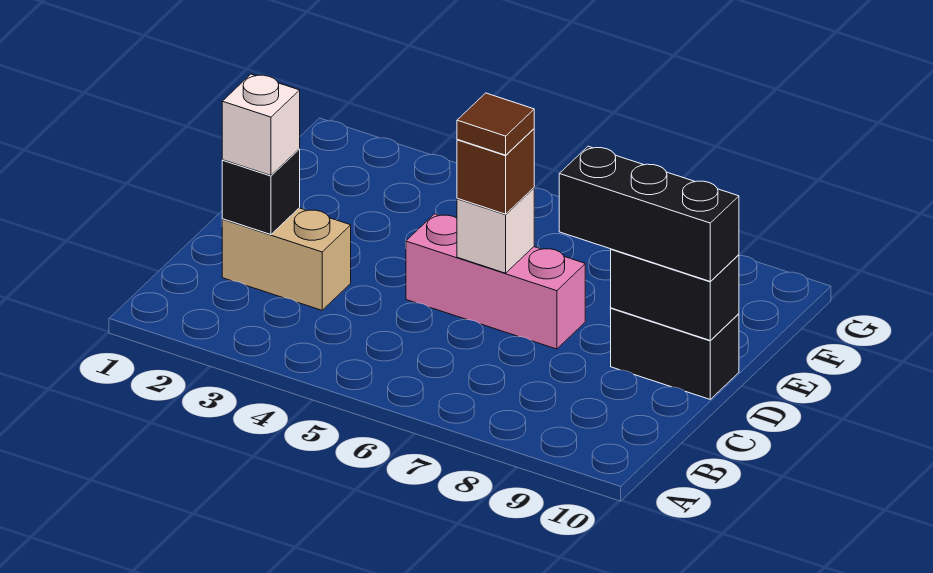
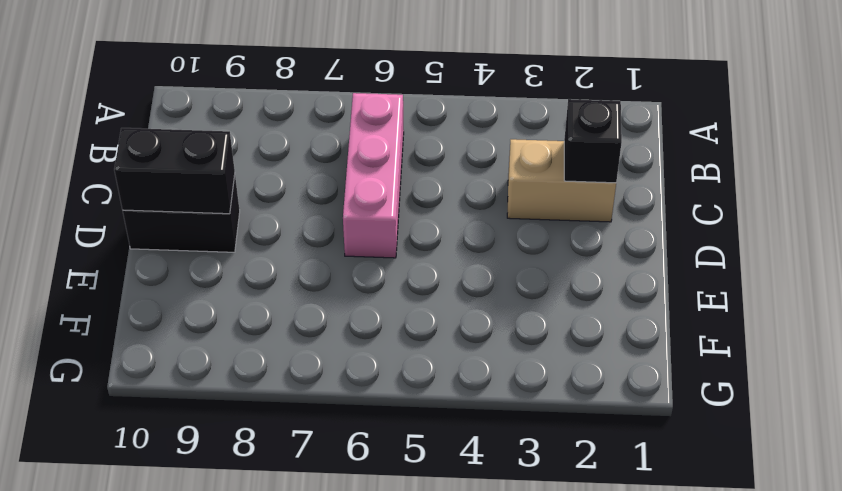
pink brick B6:D6 level 1 -> pink brick D5:D7 level 1
none -> white brick D6 level 2
none -> white brick C2 level 3

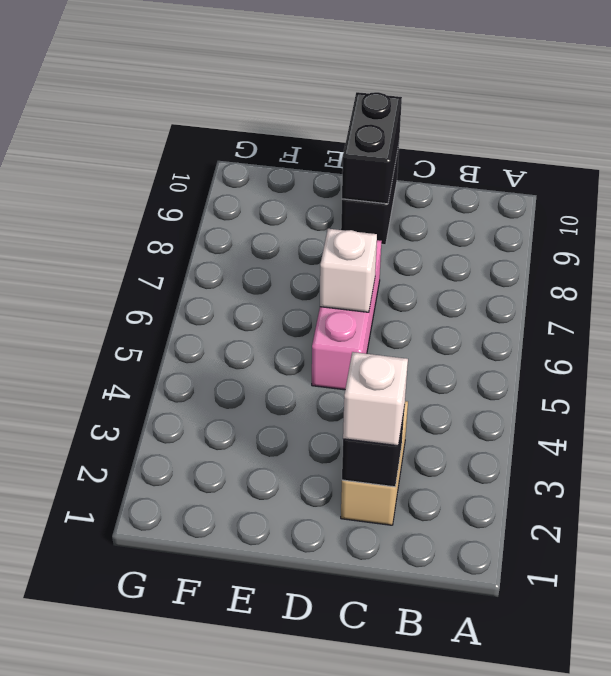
none -> brown brick D6 level 3
none -> black brick D8:D10 level 3

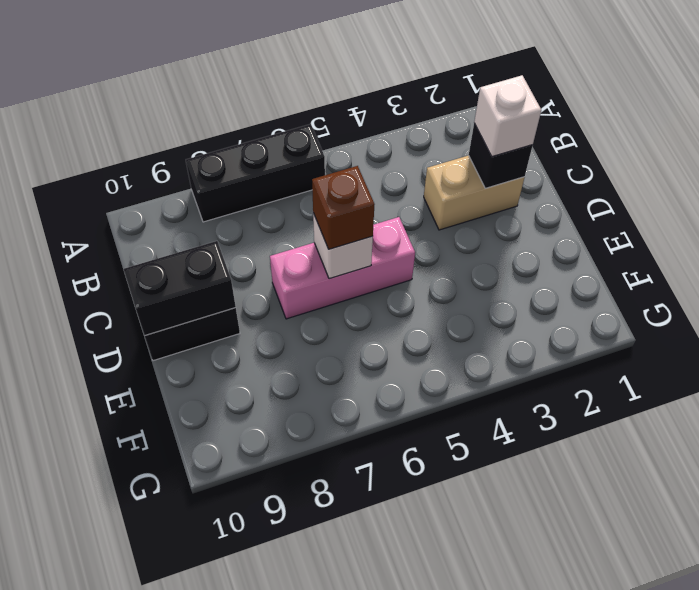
black brick A6:A8 level 1 -> black brick D8:D10 level 3
none -> brown tile D6 level 4

